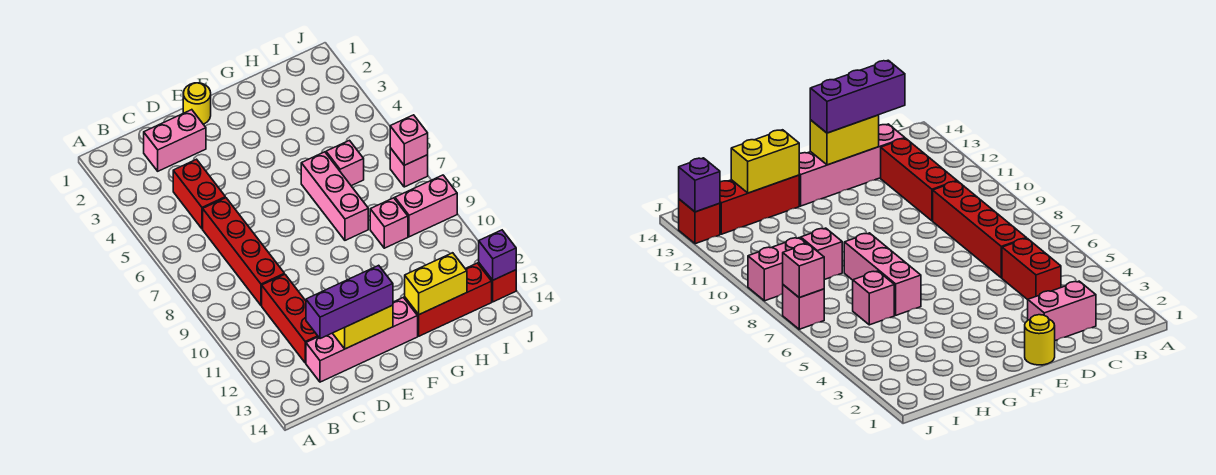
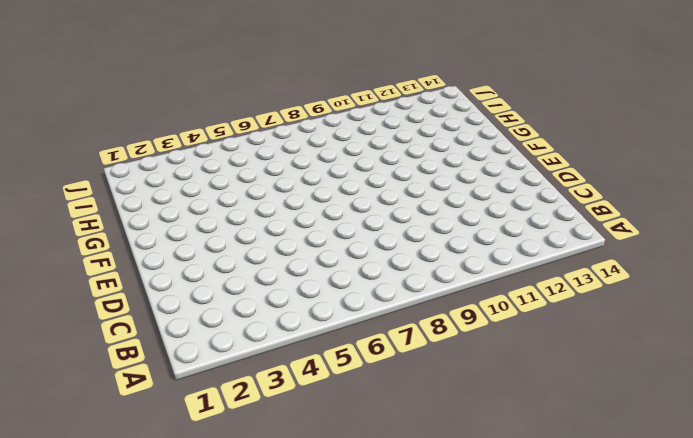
none -> pink brick C2:D2 level 1
none -> red brick C4:C5 level 1
none -> red brick C6:C9 level 1

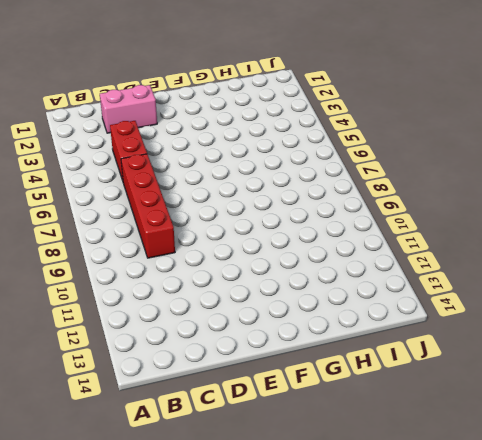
none -> red brick C10:C12 level 1
none -> pink brick C13:F13 level 1
none -> yellow round brick E1 level 1

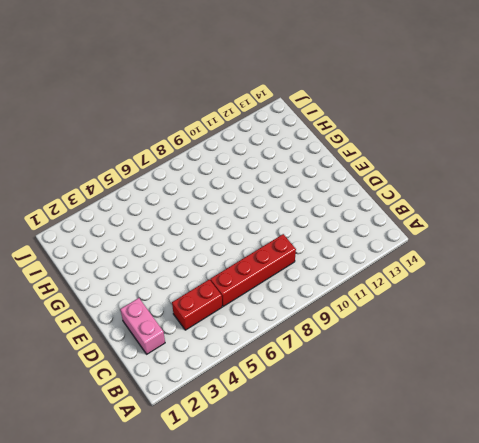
none -> red brick C10:C12 level 1
none -> pink brick C13:F13 level 1
none -> yellow round brick E1 level 1

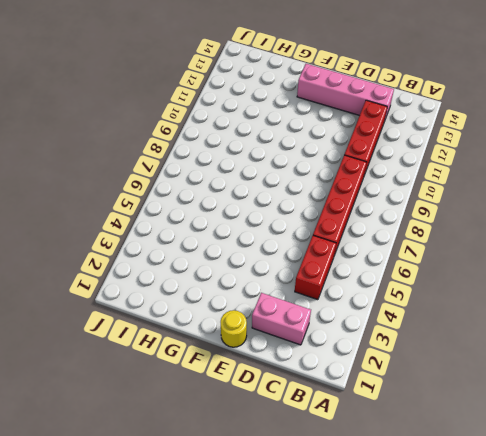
none -> pink brick G6:G8 level 1
none -> red brick G13:I13 level 1
none -> pink brick H6 level 1

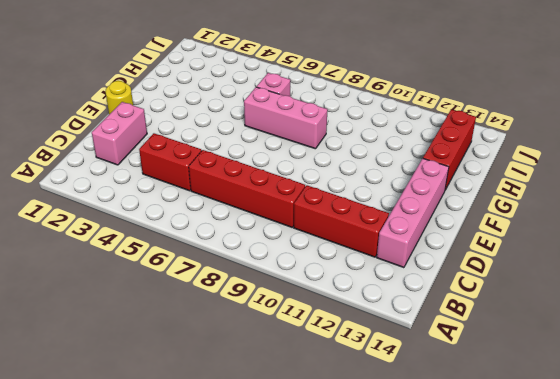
none -> pink brick H9 level 1
none -> pink brick I9:J9 level 1
none -> pink brick J7 level 1

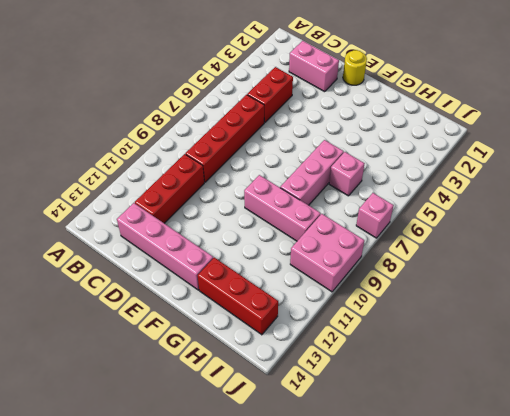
pink brick F9:H9 level 1 -> pink brick H9 level 1
pink brick I9:J10 level 1 -> pink brick I9:J9 level 1
none -> red brick J13 level 1
none -> yellow brick D13:E13 level 2
none -> yellow brick G13:H13 level 2

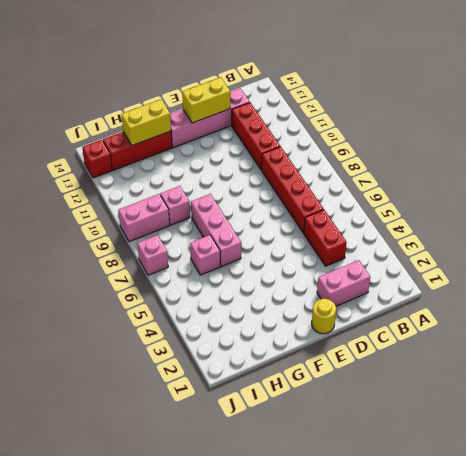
none -> pink brick J7 level 2
none -> purple brick J13 level 2
none -> purple brick C13:E13 level 3

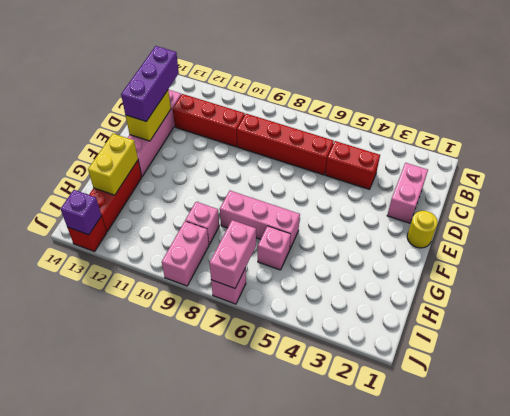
pink brick I7:J7 level 2 -> pink brick J7 level 2

